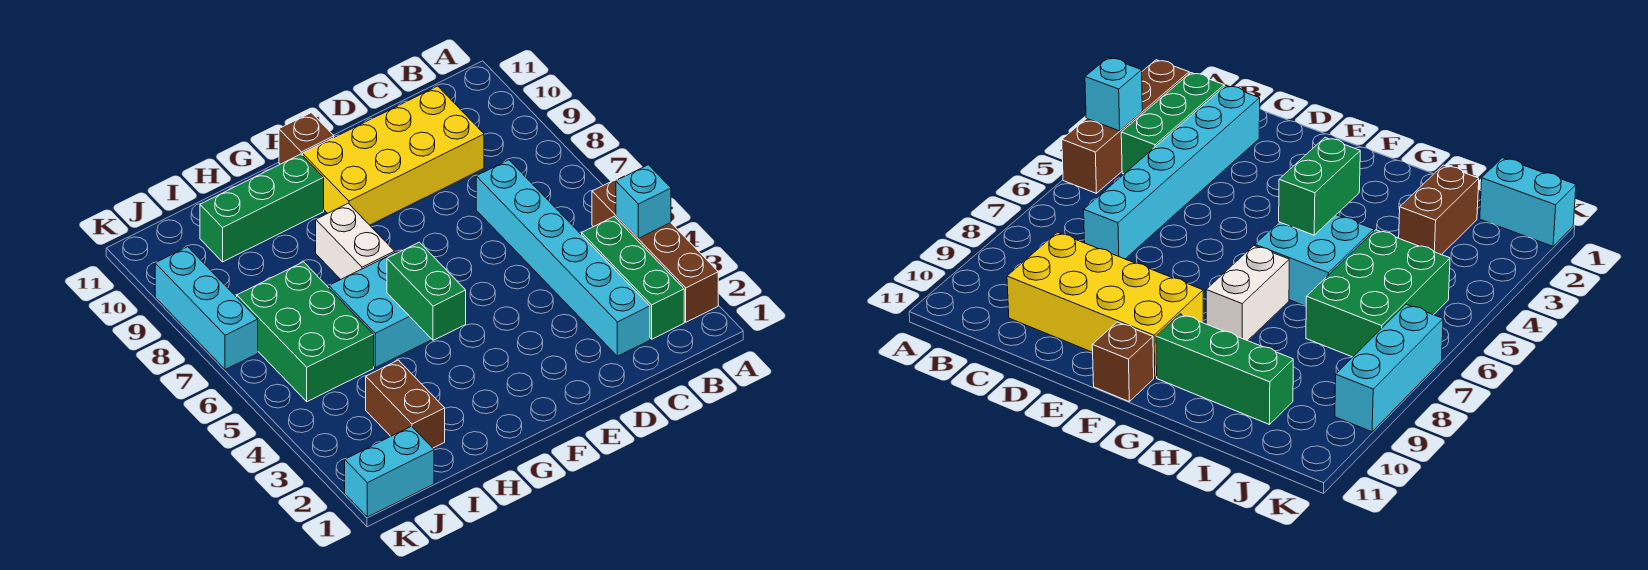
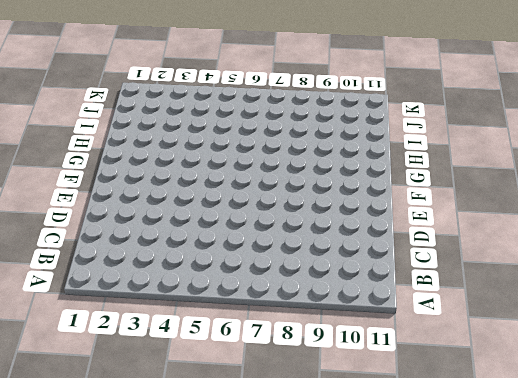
none -> brown brick A2:A5 level 1
none -> green brick B2:B4 level 1
none -> cyan brick C2:C7 level 1

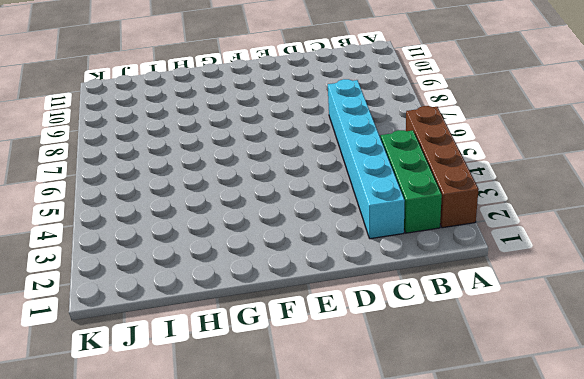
none -> yellow brick C9:F10 level 1
none -> brown brick F11 level 1
none -> cyan brick G5:H6 level 1

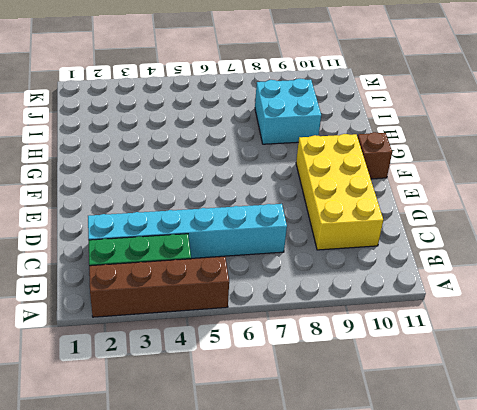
cyan brick H8:I9 level 1 -> cyan brick G5:H6 level 1
none -> white brick G7:G8 level 1
none -> green brick G10:I10 level 1
none -> brown brick I2:I3 level 1

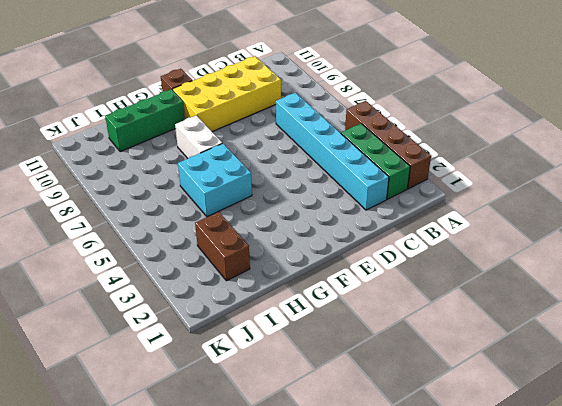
none -> green brick I5:J7 level 1
none -> cyan brick J1:K1 level 1
none -> cyan brick K7:K9 level 1

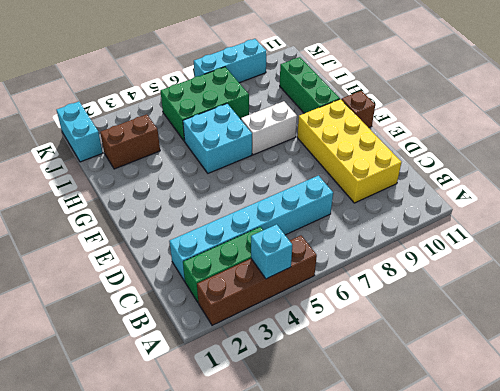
none -> green brick G4:G5 level 2

